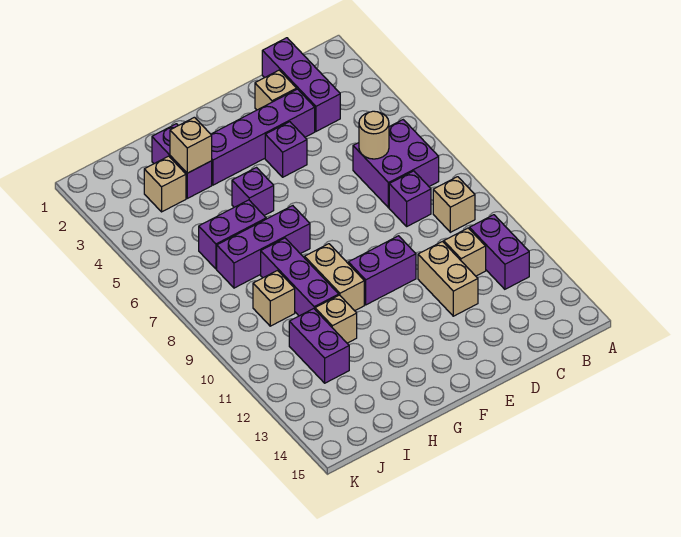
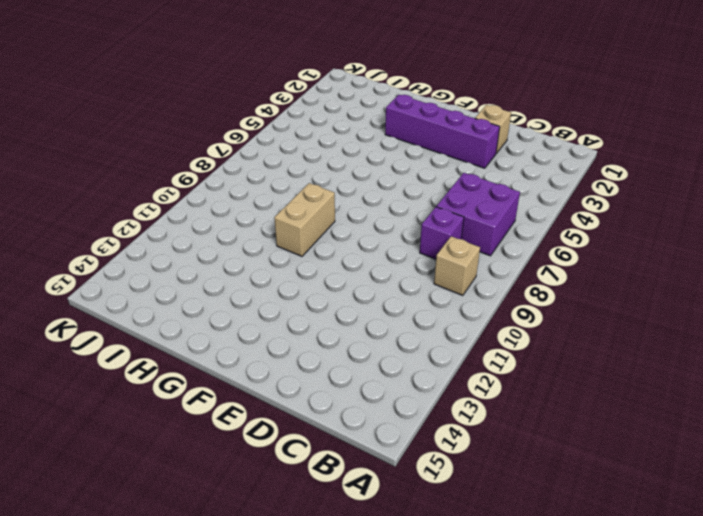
none -> purple brick B11:B12 level 1
none -> purple brick C1:C3 level 1
none -> tan brick C11 level 1

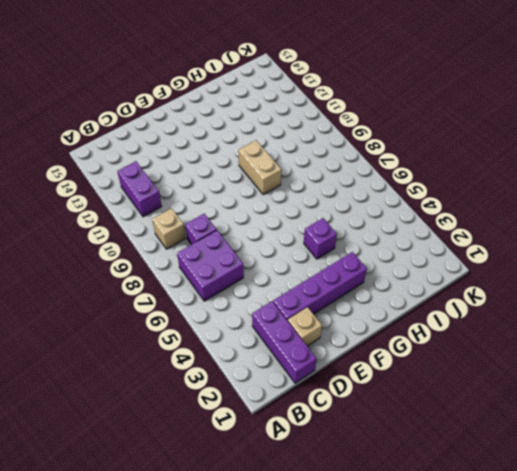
none -> tan brick C11 level 1
none -> tan brick D11:D12 level 1
none -> purple brick E4 level 1

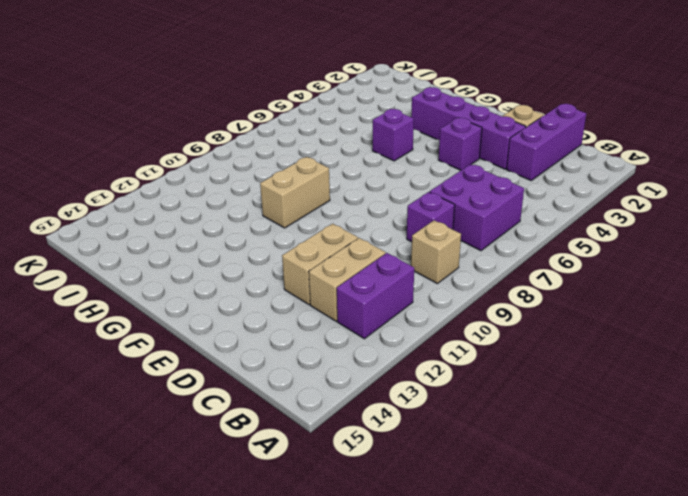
tan brick C11:C12 level 1 -> tan brick C11 level 1
none -> purple brick E10:F10 level 1
none -> purple brick G7:I7 level 1
none -> purple brick H2:H3 level 1

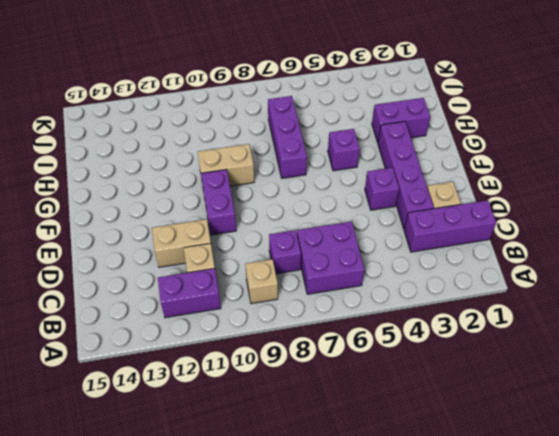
none -> purple brick H6:I6 level 1
none -> purple brick H8:H10 level 1
none -> tan brick H11 level 1

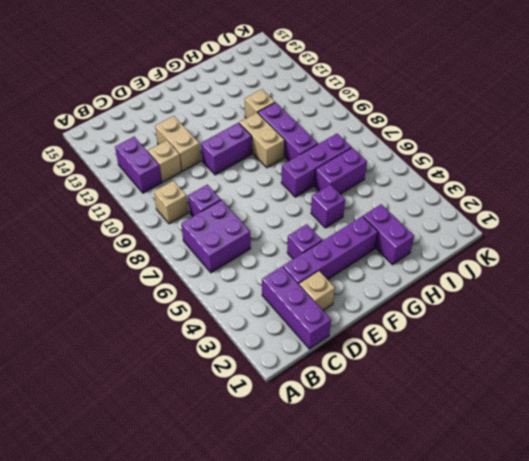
none -> tan brick I3 level 1
none -> tan brick I9 level 1
none -> purple brick I11:I12 level 1

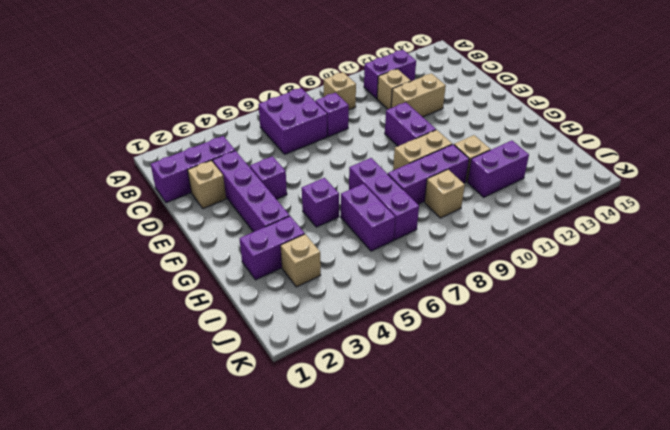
none -> tan round brick C6 level 2
none -> tan brick H3 level 2

